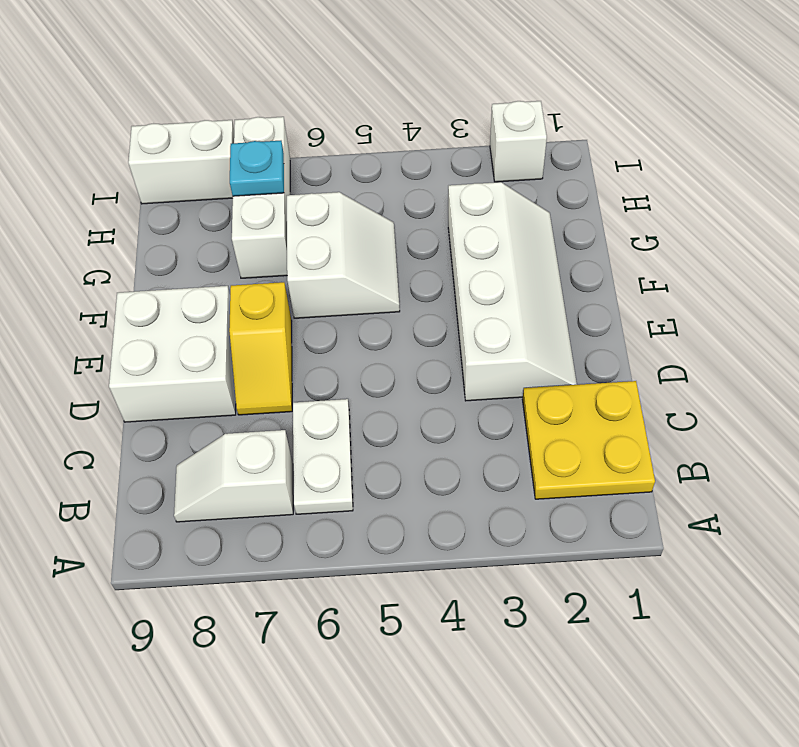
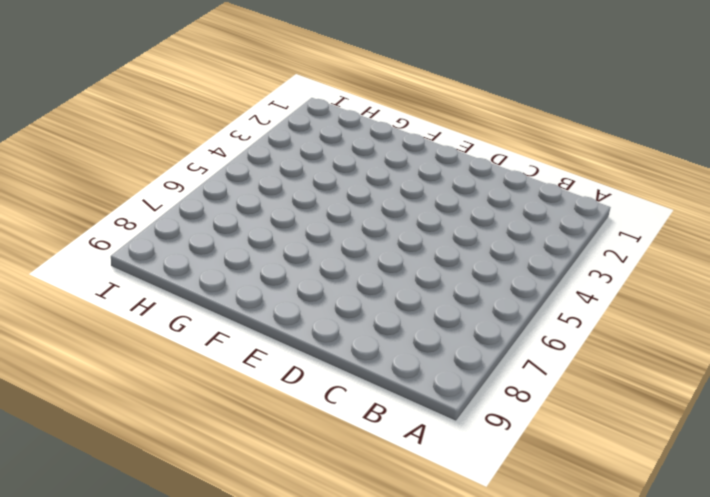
none -> yellow plate B1:C2 level 1
none -> white plate B6:C6 level 1

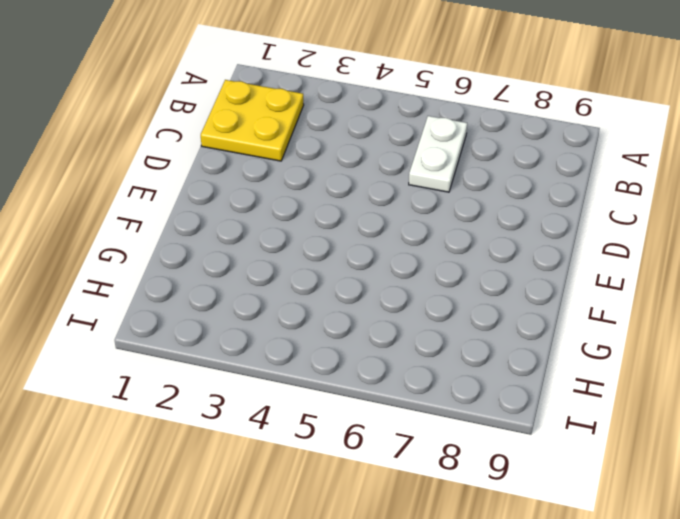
none -> white slope B7:B8 level 1 top 7
none -> white slope D2:G3 level 1 top 3

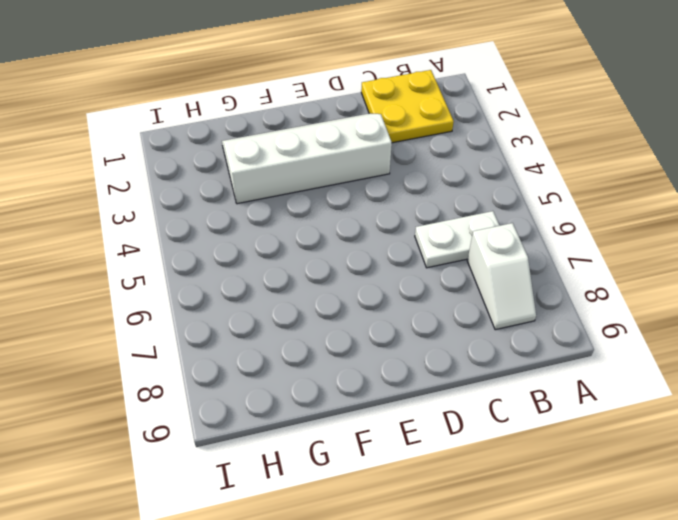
none -> yellow slope D7:E7 level 1 top E
none -> white brick D8:E9 level 1

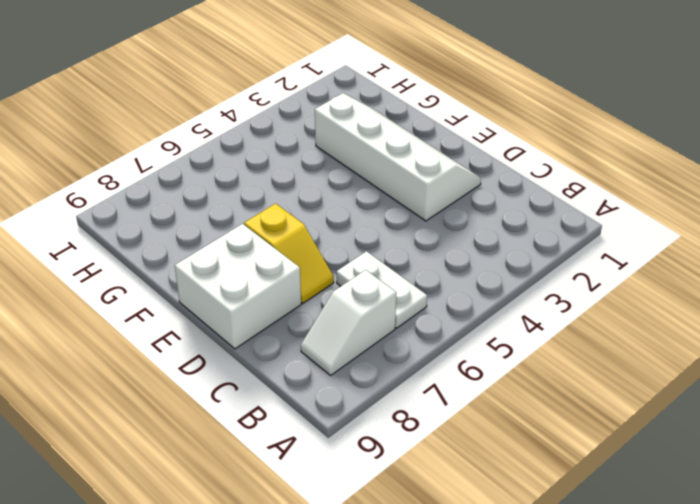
none -> yellow plate B1:C2 level 1
none -> white slope F5:G6 level 1 top 6

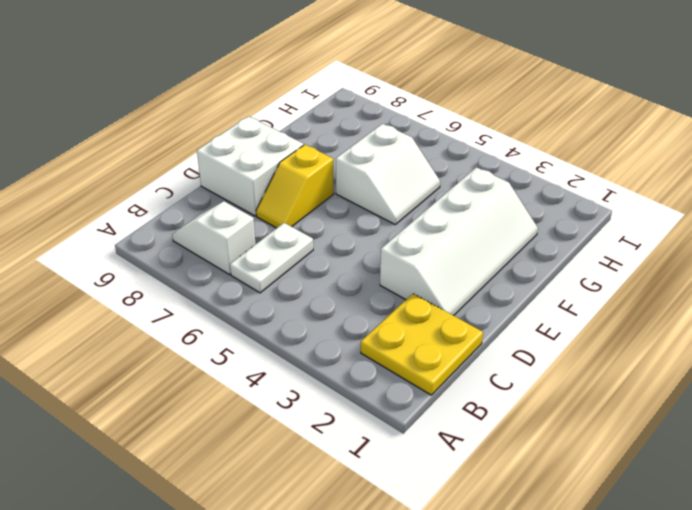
none -> white brick G7:I7 level 1
none -> white brick I2 level 1

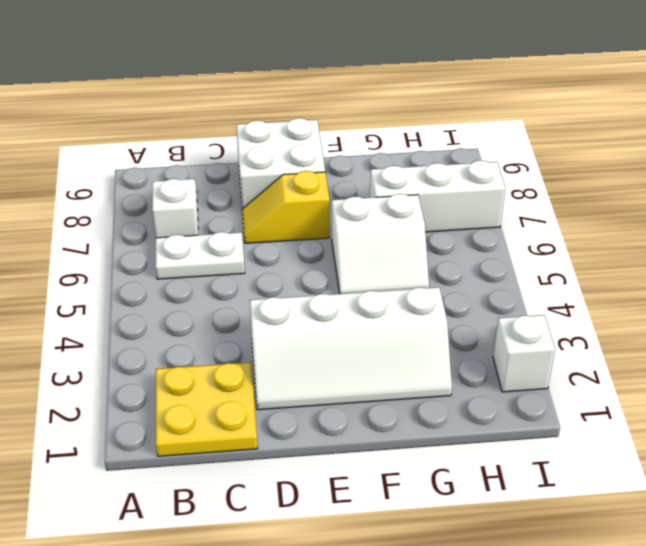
none -> white brick I8:I9 level 1
none -> cyan plate H7 level 2

